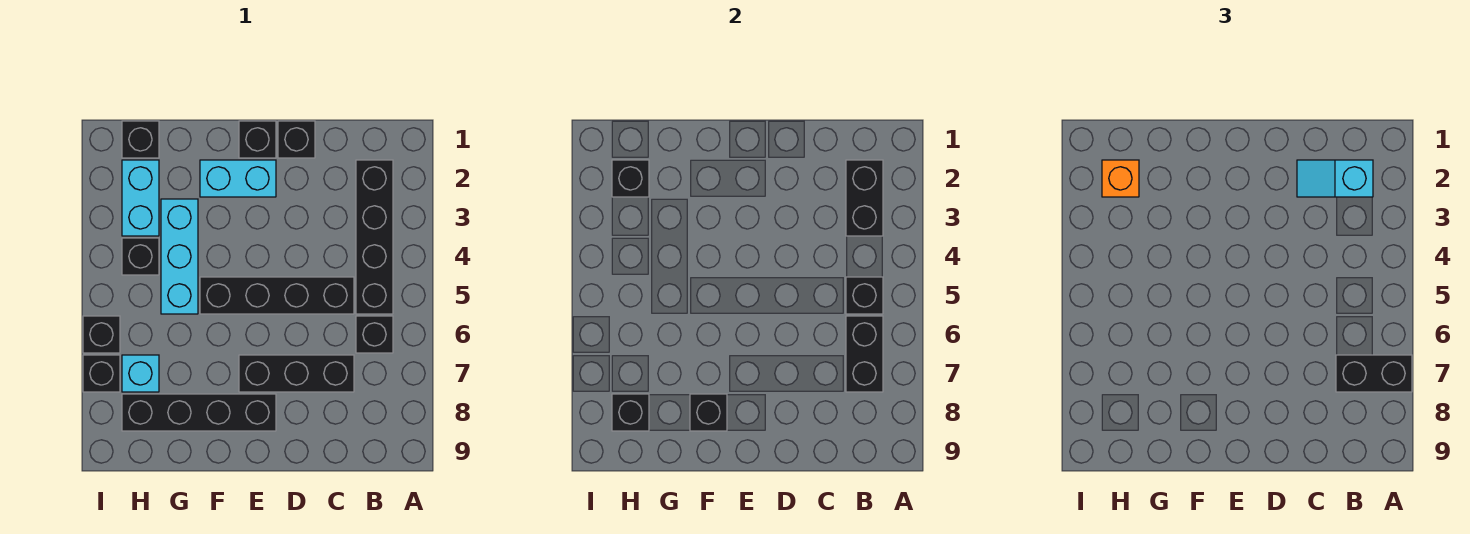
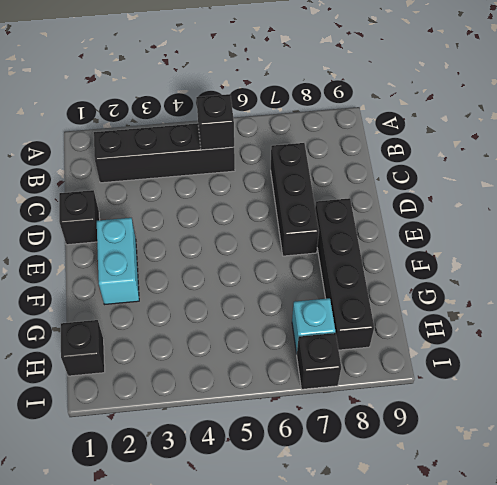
none -> black brick B6 level 1
none -> black brick C5:F5 level 1
none -> black brick E1 level 1

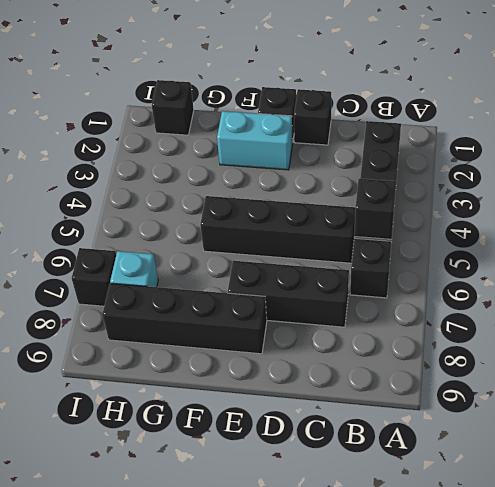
none -> cyan brick G3:G5 level 1
none -> cyan brick H2:H3 level 1
none -> black brick H4 level 1

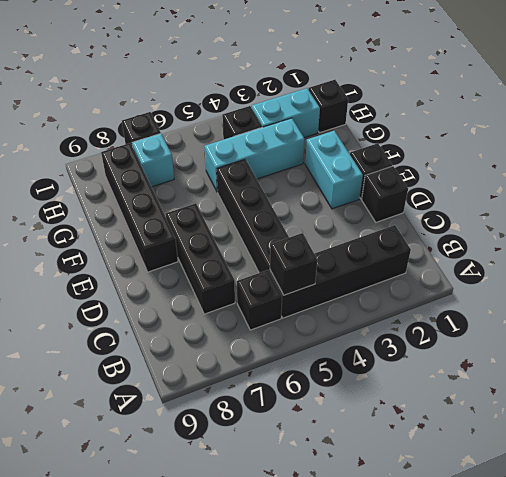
none -> black brick I6 level 1
none -> black brick B2:B3 level 2
none -> black brick B6:B7 level 2

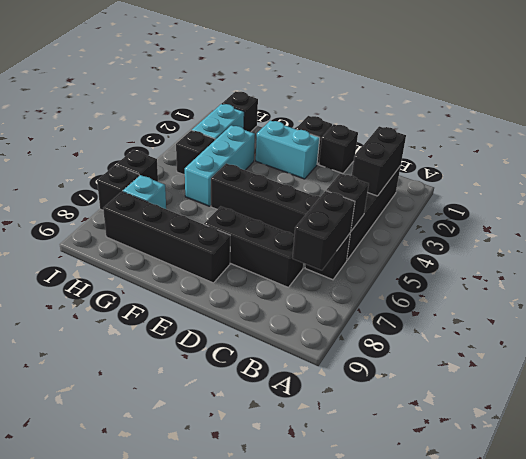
none -> black brick F8 level 2
none -> black brick H2 level 2
none -> black brick H8 level 2

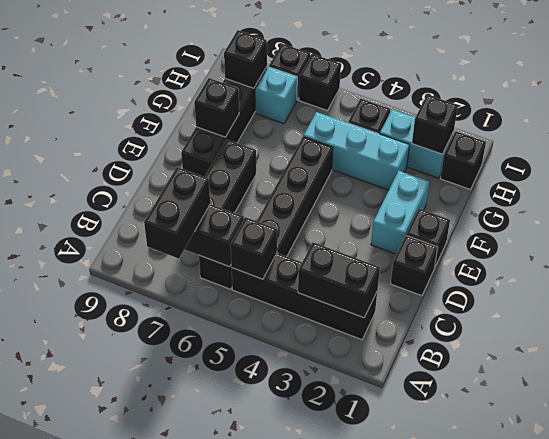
none -> cyan slope B2:C2 level 3 top B
none -> orange brick H2 level 3

